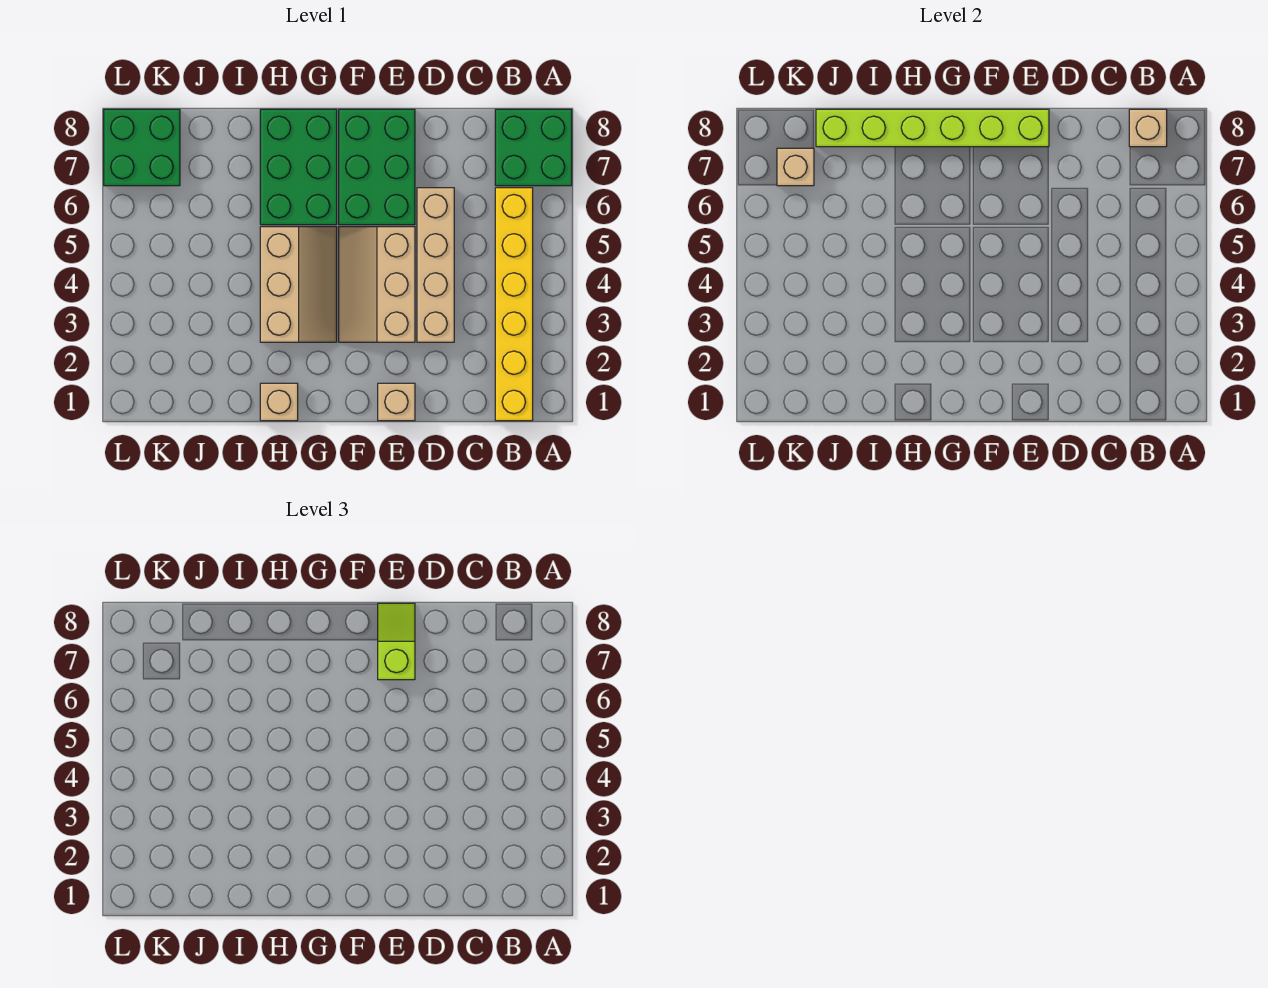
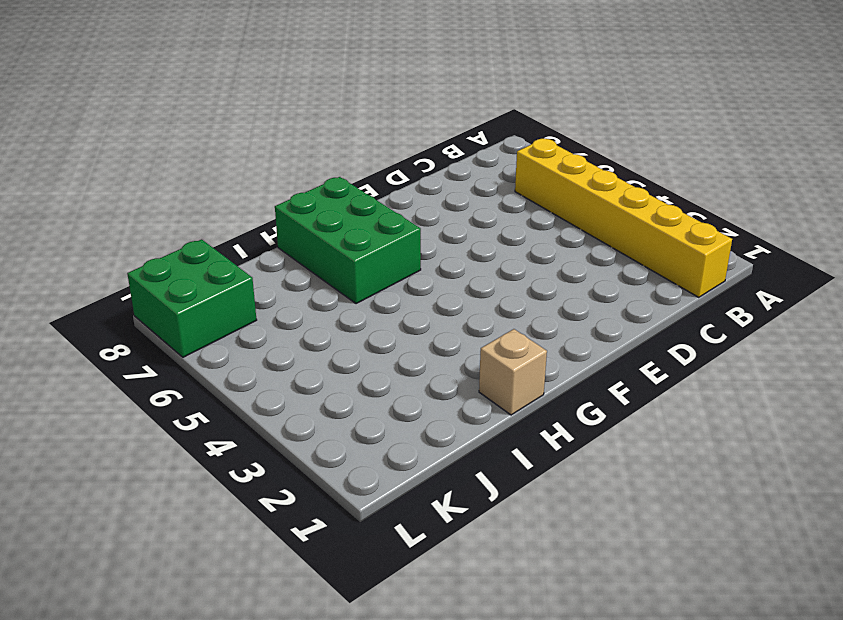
none -> green brick A7:B8 level 1
none -> tan brick D3:D6 level 1
none -> tan brick E1 level 1

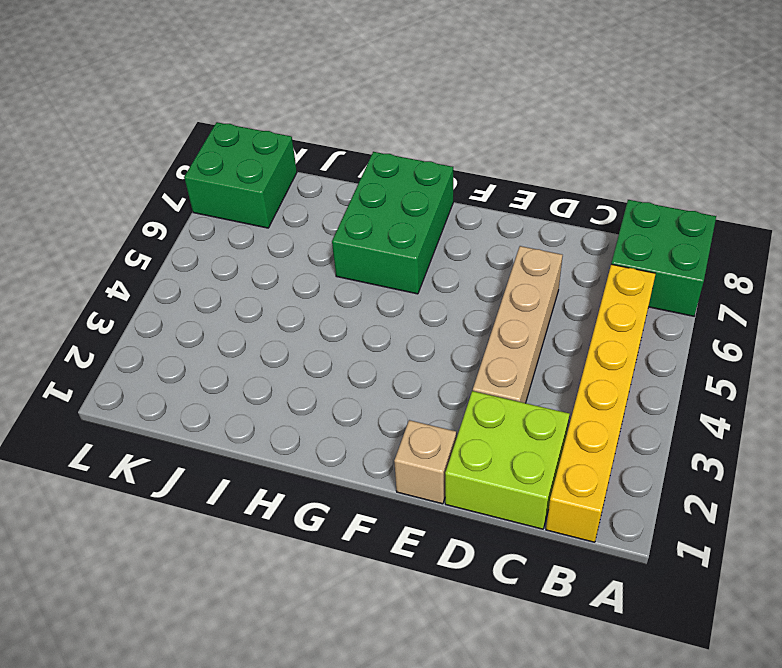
lime brick C1:D2 level 1 -> none
none -> tan slope E3:F5 level 1 top E
none -> green brick E6:F8 level 1
none -> tan slope G3:H5 level 1 top H

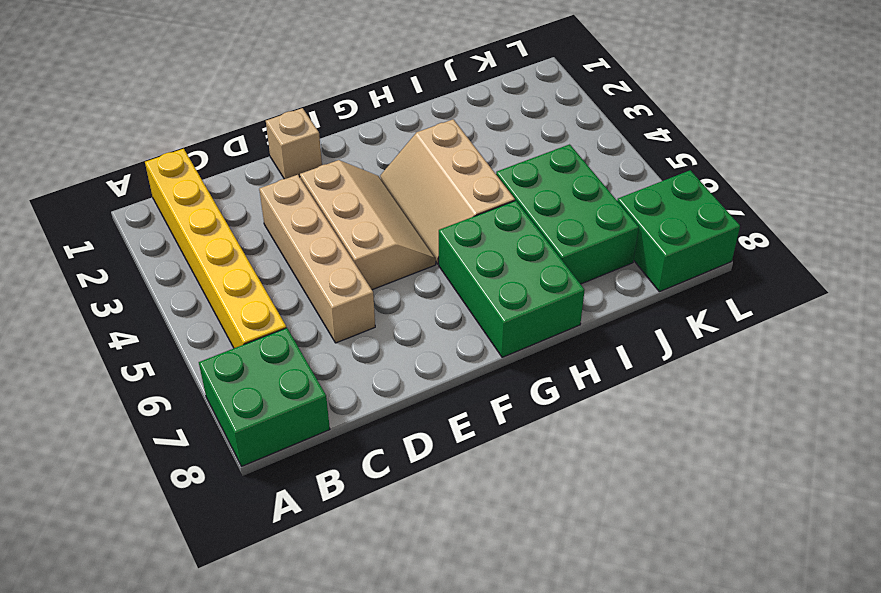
green brick I5:J7 level 1 -> green brick E6:F8 level 1
none -> tan brick H1 level 1
none -> tan brick B8 level 2
none -> lime brick E8:J8 level 2

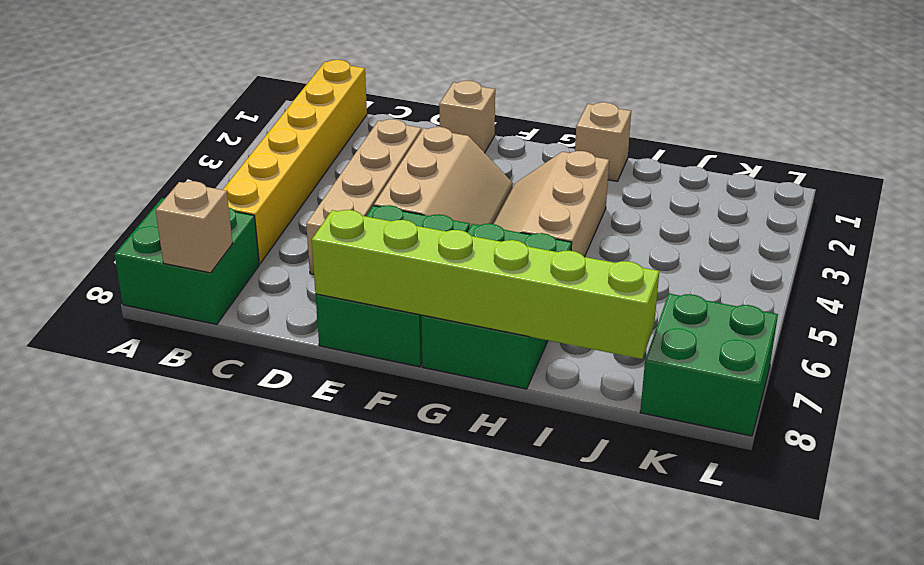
none -> tan brick K7 level 2
none -> lime slope E7:E8 level 3 top 7

